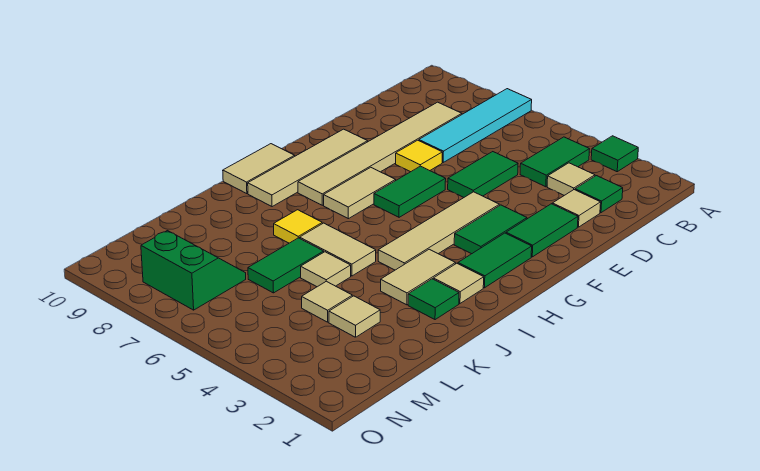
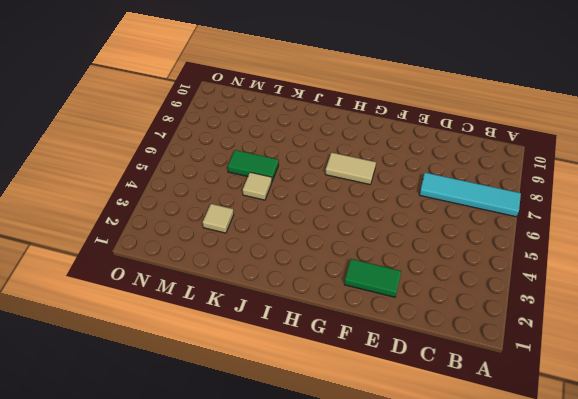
none -> green tile A3 level 1
none -> green tile B4:C4 level 1
none -> green tile C2 level 1

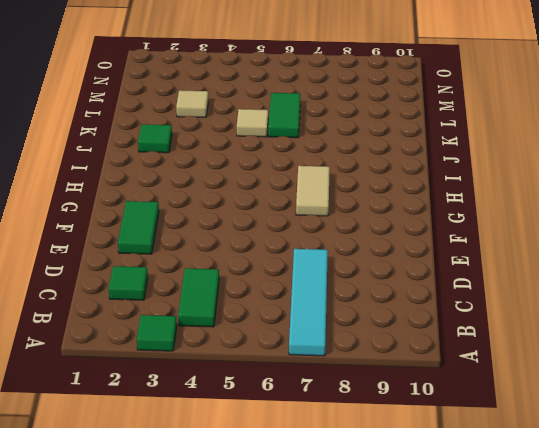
none -> tan tile C3 level 1
none -> tan tile C8:H8 level 1
none -> tan tile D2 level 1

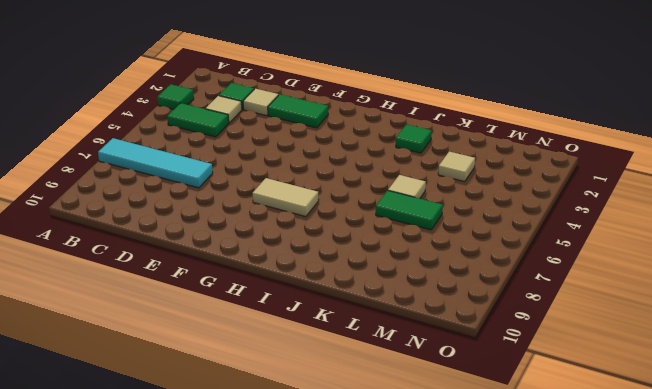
none -> tan tile C8:H8 level 1
none -> green tile D5:E5 level 1
none -> yellow tile E7 level 1

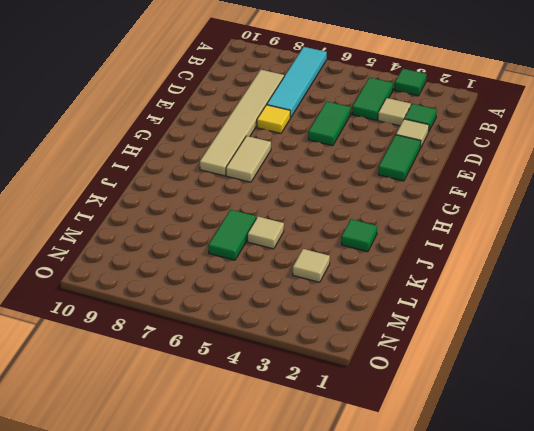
none -> green tile F3:G3 level 1
none -> tan tile F4:I4 level 1
none -> green tile F6:G6 level 1

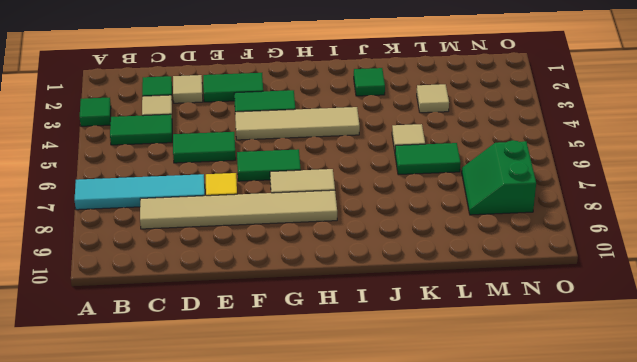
none -> tan tile F9:I9 level 1
none -> green tile G2:H2 level 1
none -> tan tile H10:I10 level 1

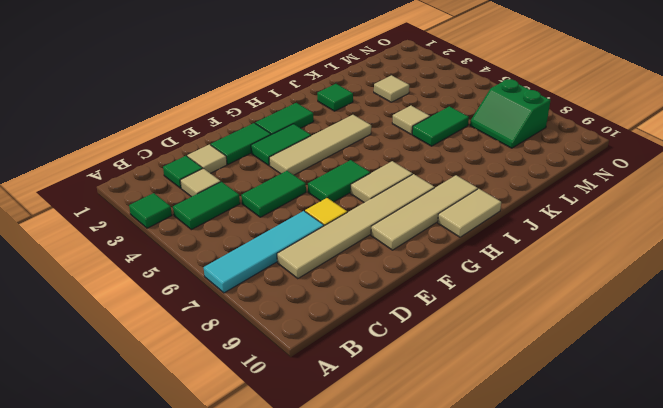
none -> tan tile I2 level 1
none -> tan tile I3:J3 level 1
none -> tan tile J5:J6 level 1

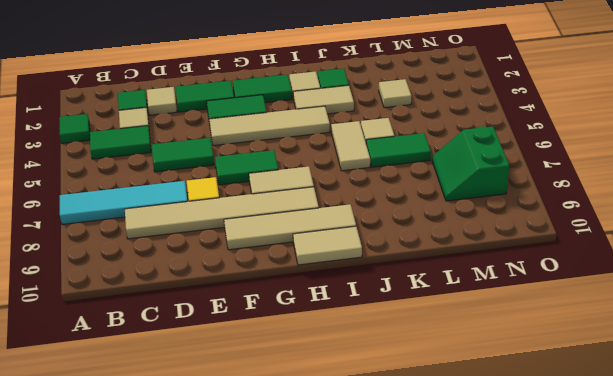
none -> yellow tile J7 level 1
none -> tan tile L4 level 1

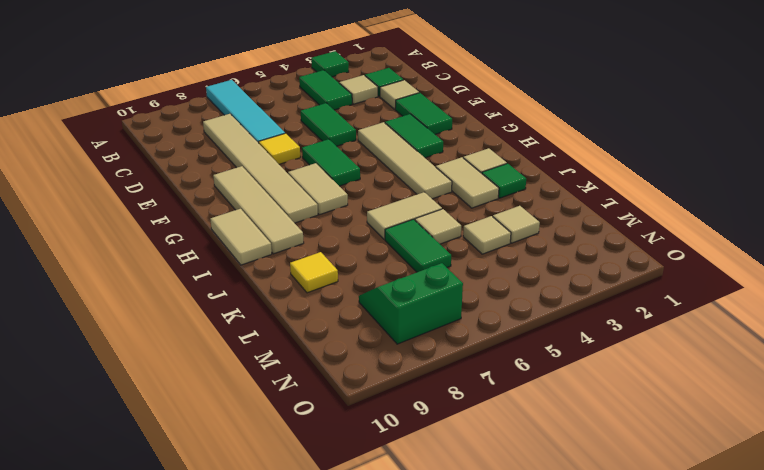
yellow tile K9 level 1 -> yellow tile J7 level 1
none -> green tile G2:H2 level 1

